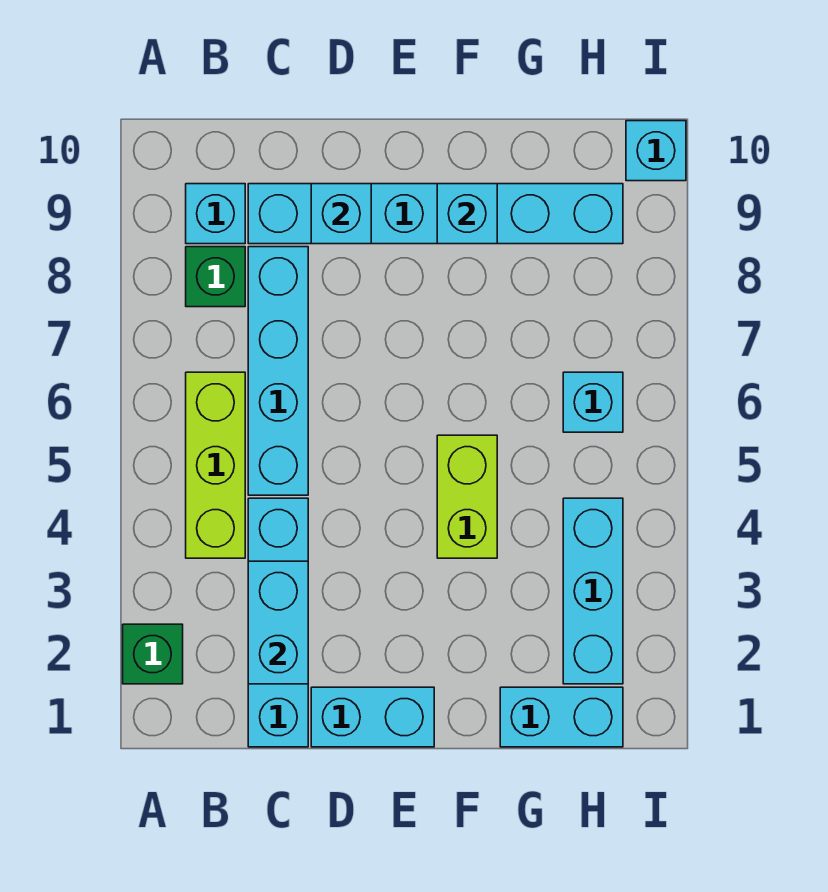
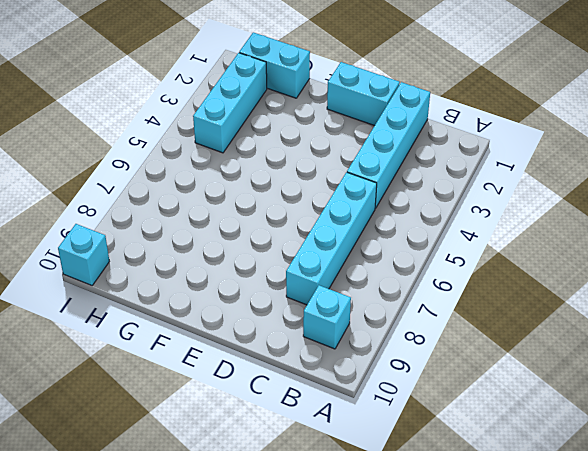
none -> green brick A2 level 1
none -> lime brick B4:B6 level 1
none -> green brick B8 level 1

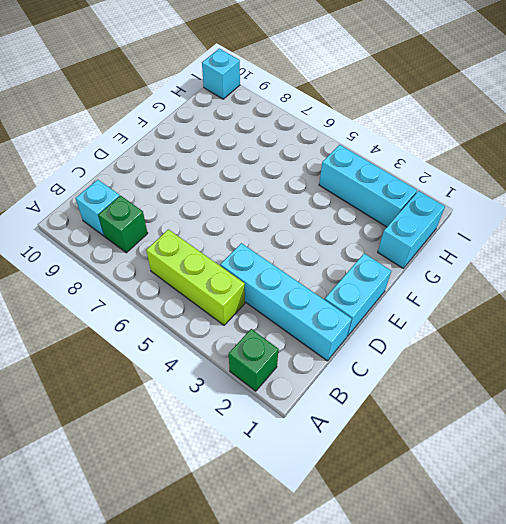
none -> cyan brick C5:C8 level 1
none -> cyan brick C9:H9 level 1
none -> lime brick F4:F5 level 1

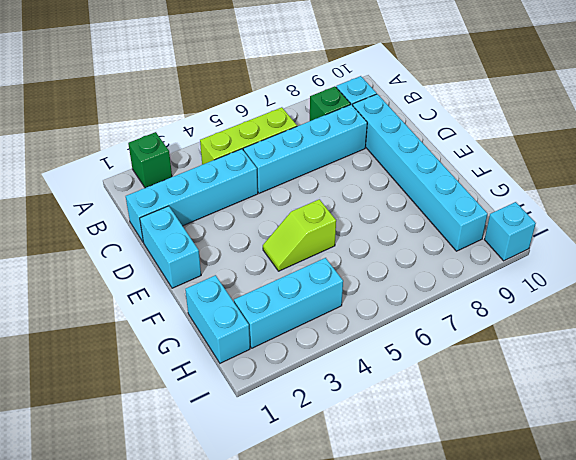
lime slope F4:F5 level 1 top 5 -> lime brick F4:F5 level 1
none -> cyan brick H6 level 1
none -> cyan brick C2:C3 level 2
none -> cyan brick D9 level 2

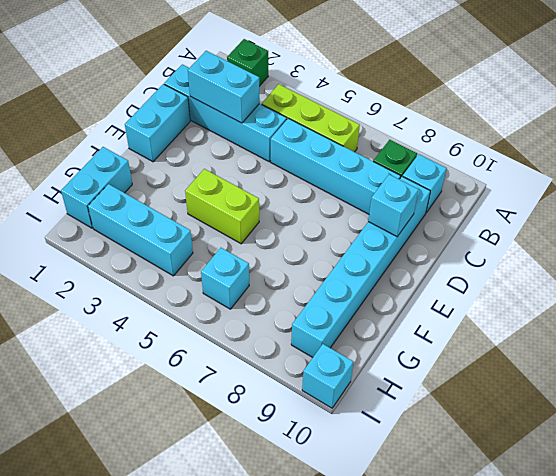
none -> cyan brick F9 level 2

